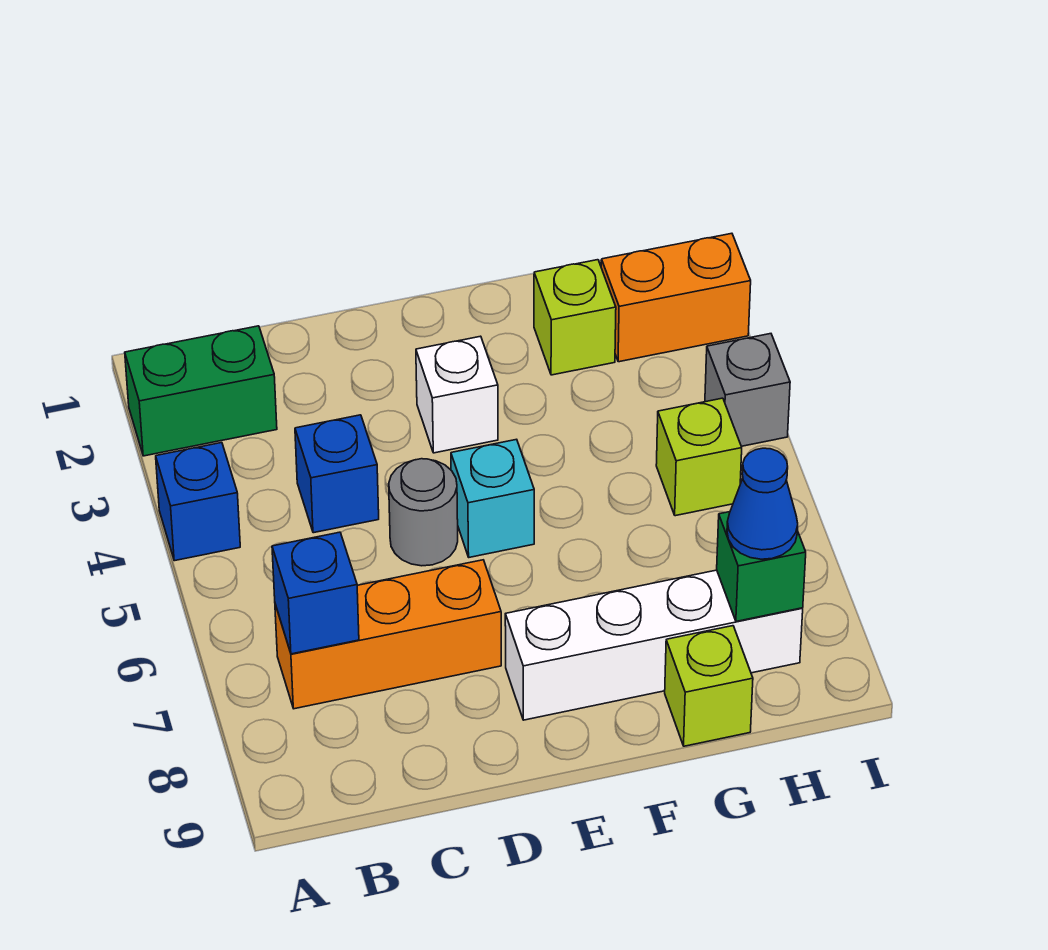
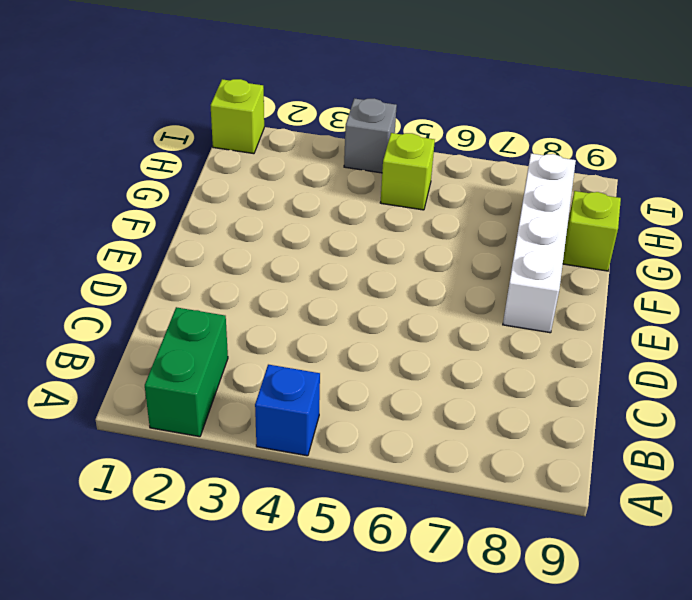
lime brick I1 level 1 -> lime brick G2 level 1
none -> orange brick B7:D7 level 1
none -> blue brick C4 level 1
none -> grey round brick D5 level 1

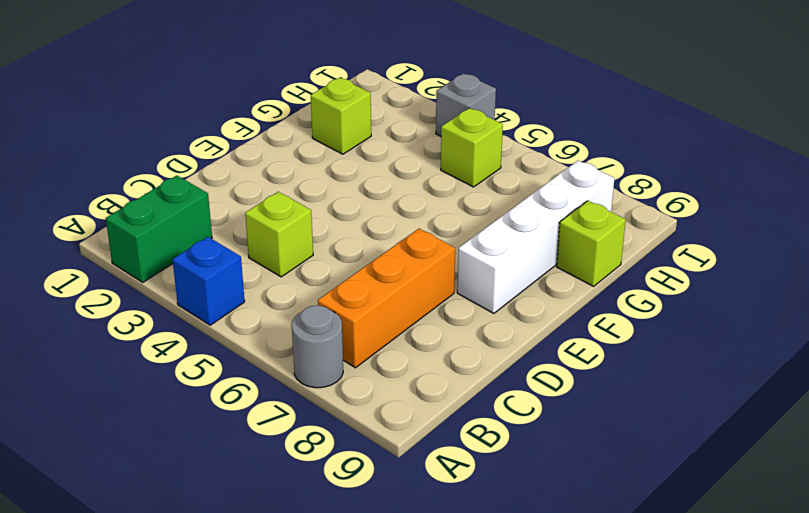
grey round brick A7 level 1 -> grey round brick D5 level 1
lime brick C4 level 1 -> blue brick C4 level 1
none -> white brick E3 level 1
none -> cyan brick E5 level 1
none -> orange brick H2:I2 level 1

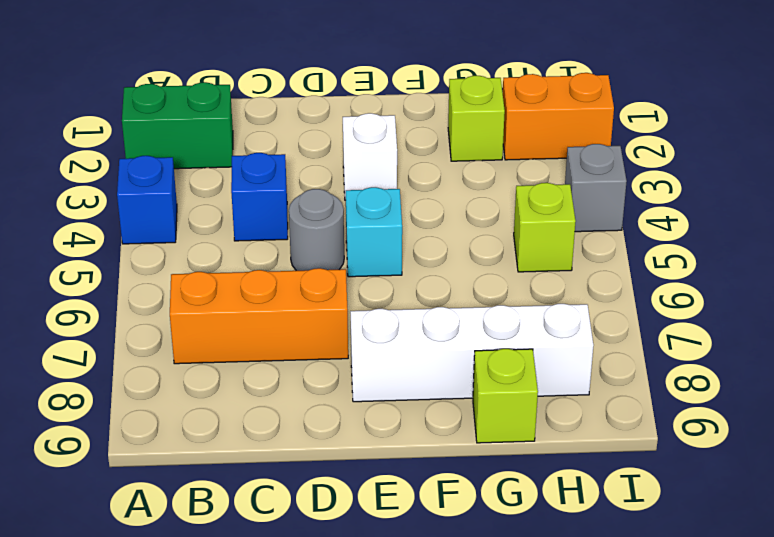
none -> blue brick B7 level 2
none -> green brick H8 level 2
none -> blue cone H8 level 3

